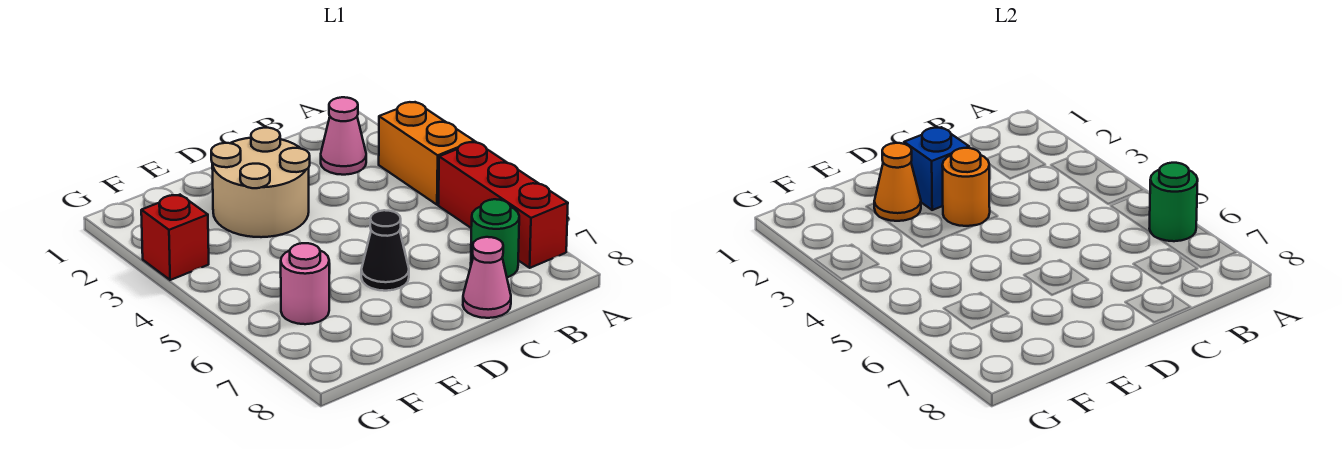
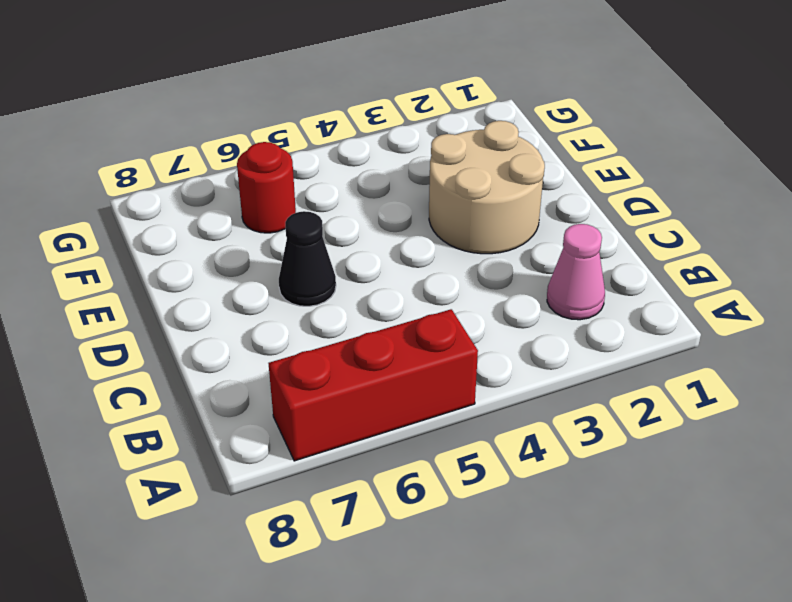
red round brick F6 level 1 -> pink round brick F6 level 1
none -> orange brick A3:A4 level 1
none -> green round brick B7 level 1
none -> pink cone C8 level 1

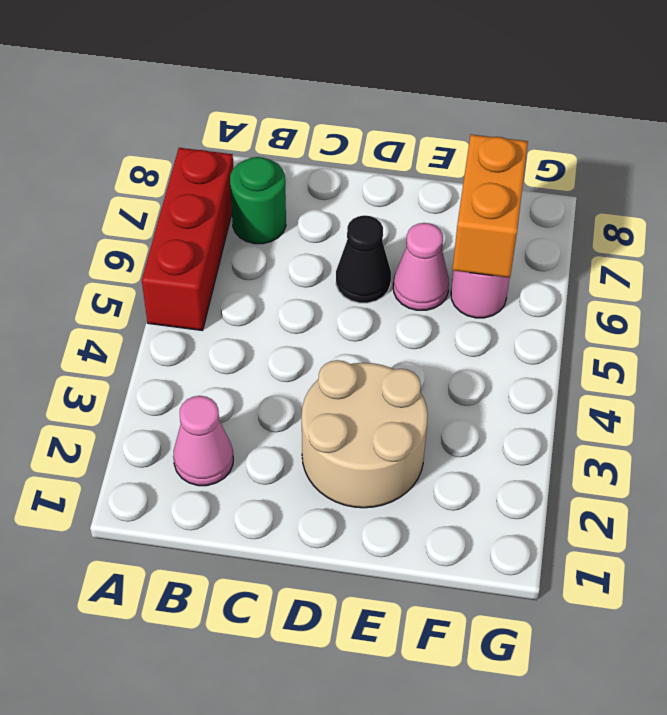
pink cone E6 level 1 -> pink cone C8 level 1
orange brick F6:F7 level 2 -> orange brick A3:A4 level 1
none -> red brick G3 level 1
none -> green round brick A6 level 2
none -> blue brick D2 level 2

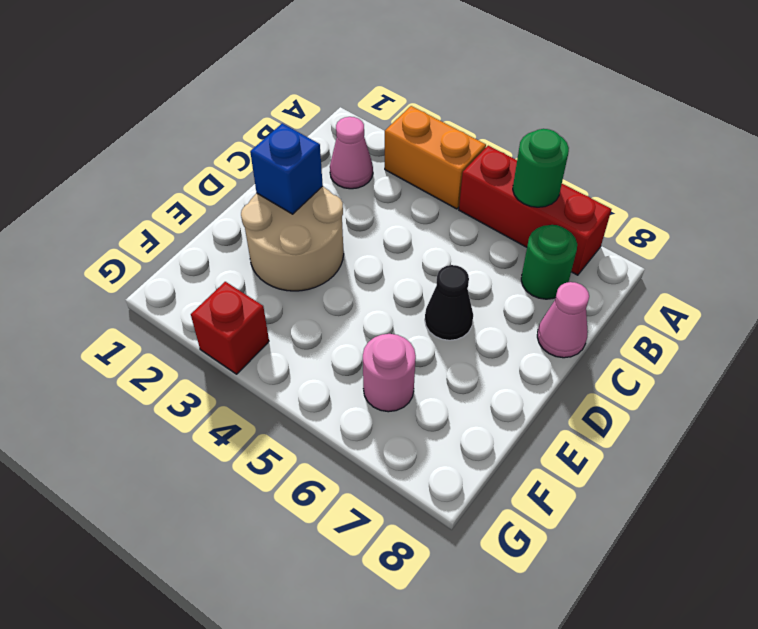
none -> orange round brick D3 level 2
none -> orange cone E2 level 2

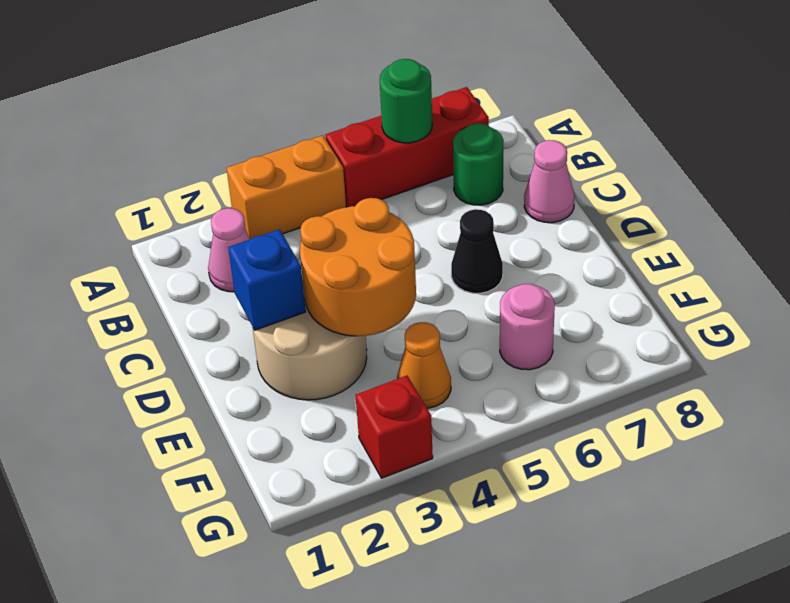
orange round brick D3:E4 level 2 -> orange round brick D3 level 2
orange cone F4 level 1 -> orange cone E2 level 2

